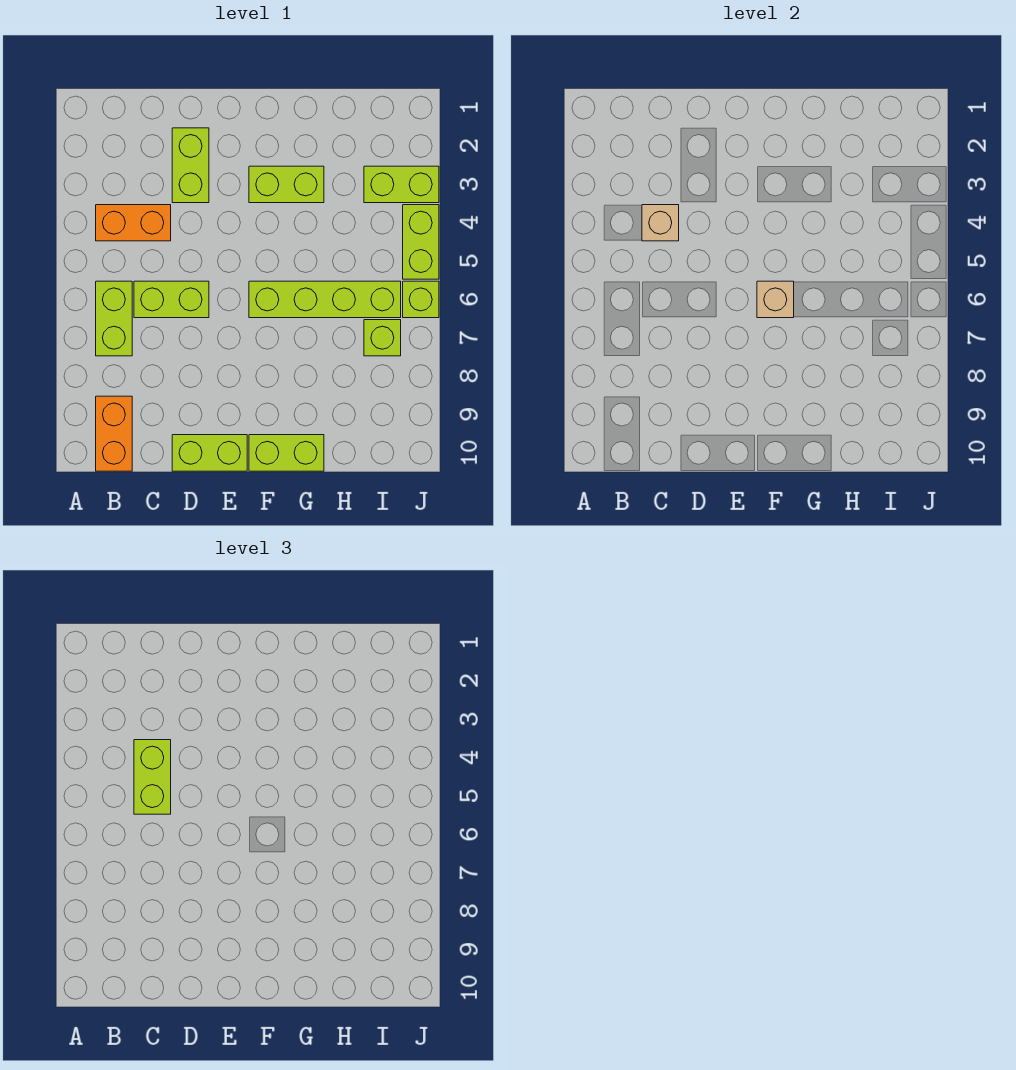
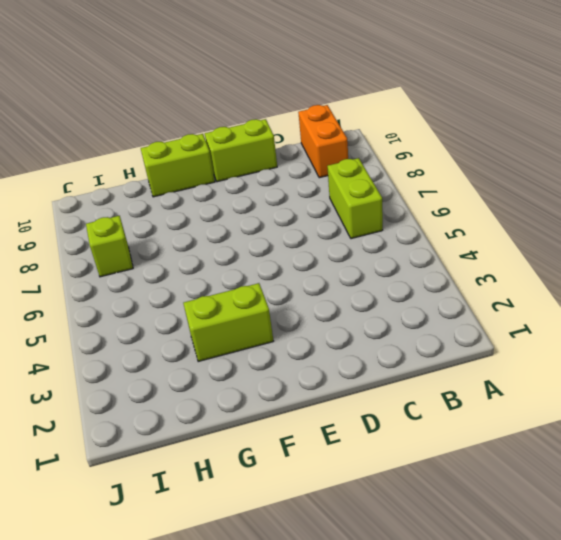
none -> orange brick B4:C4 level 1
none -> lime brick C6:D6 level 1
none -> lime brick D2:D3 level 1

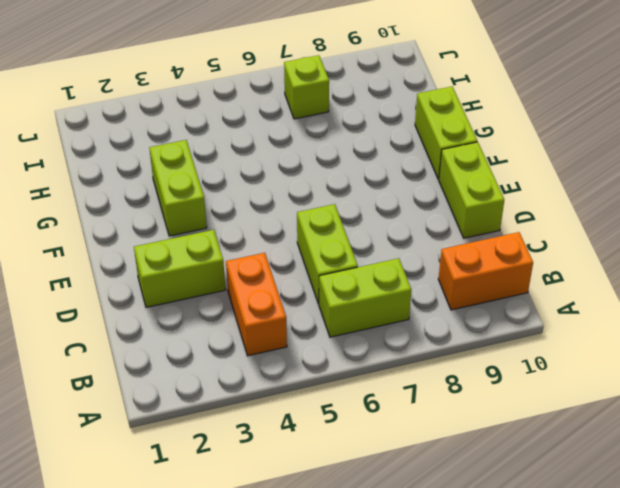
none -> lime brick F6:I6 level 1
none -> lime brick I3:J3 level 1
none -> lime brick J4:J5 level 1

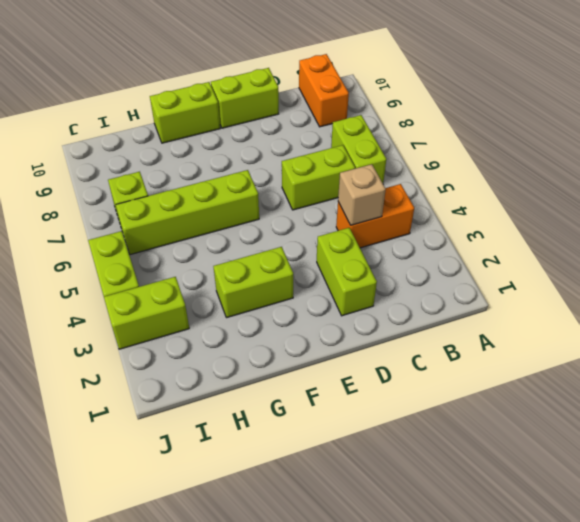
none -> lime brick J6 level 1
none -> tan brick F6 level 2
none -> lime brick C4:C5 level 3

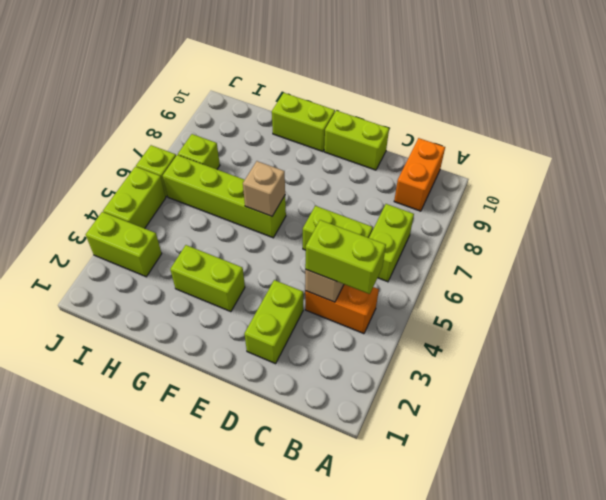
lime brick B4:C4 level 3 -> lime brick C4:C5 level 3

